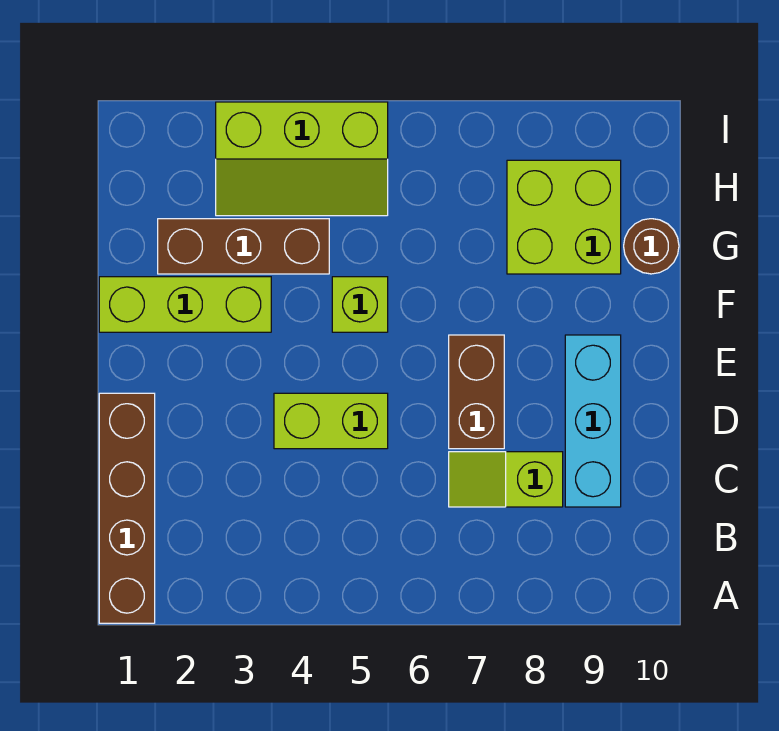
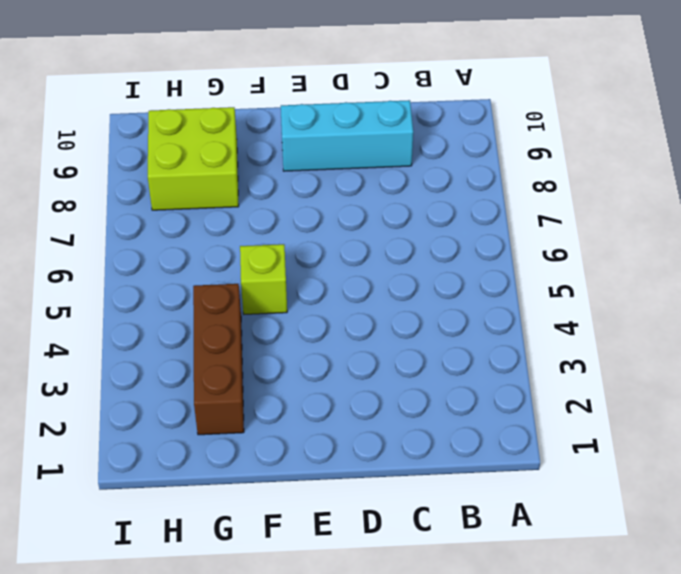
none -> brown brick A1:D1 level 1
none -> lime slope C7:C8 level 1 top 8

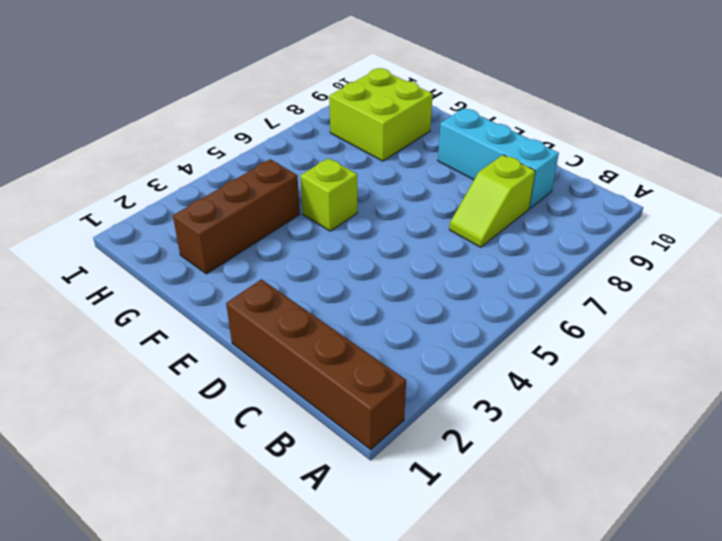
none -> lime brick D4:D5 level 1
none -> brown brick D7:E7 level 1

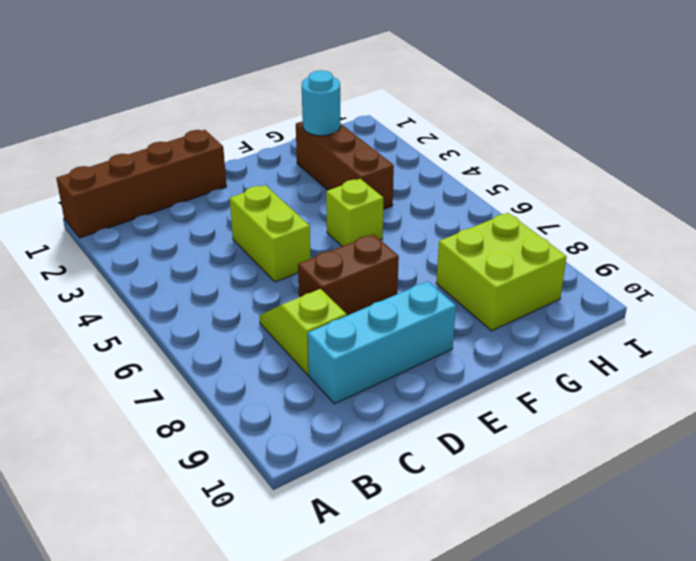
cyan round brick G2 level 2 -> none
none -> lime brick F1:F3 level 1
none -> brown round brick G10 level 1

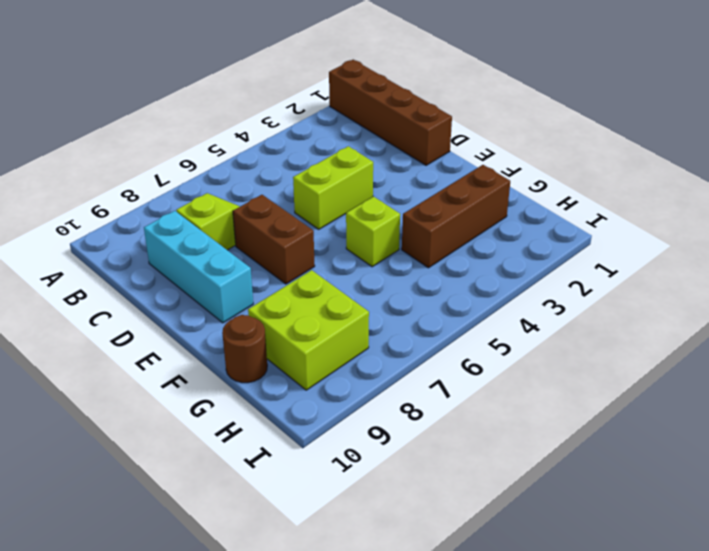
none -> lime brick F1:F3 level 1
none -> lime slope H3:I5 level 1 top I

